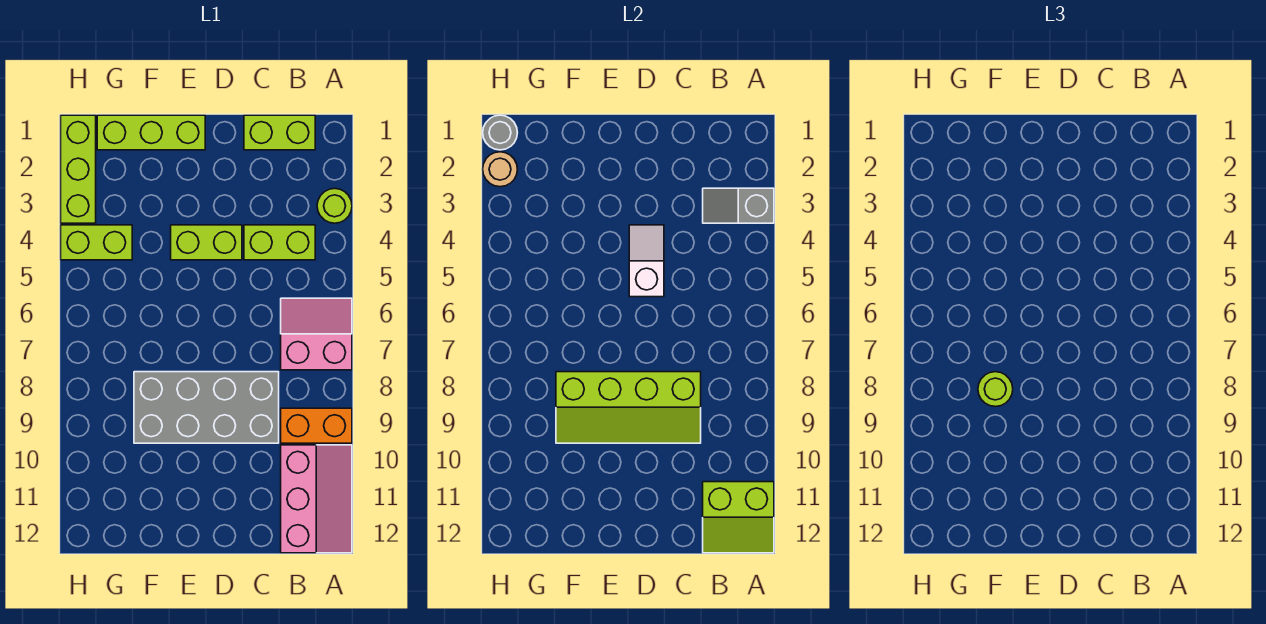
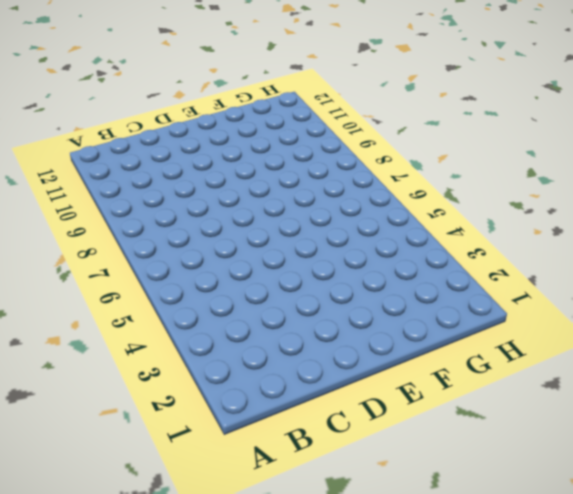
none -> lime round brick A3 level 1
none -> pink slope A6:B7 level 1 top 7
none -> orange brick A9:B9 level 1

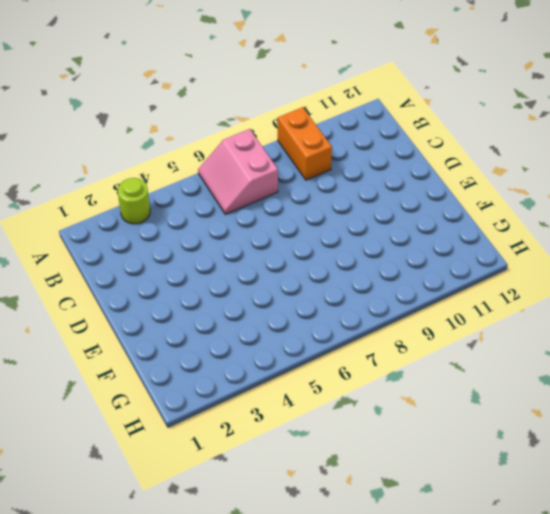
none -> pink slope A10:B12 level 1 top B
none -> lime brick B1:C1 level 1
none -> lime brick B4:C4 level 1

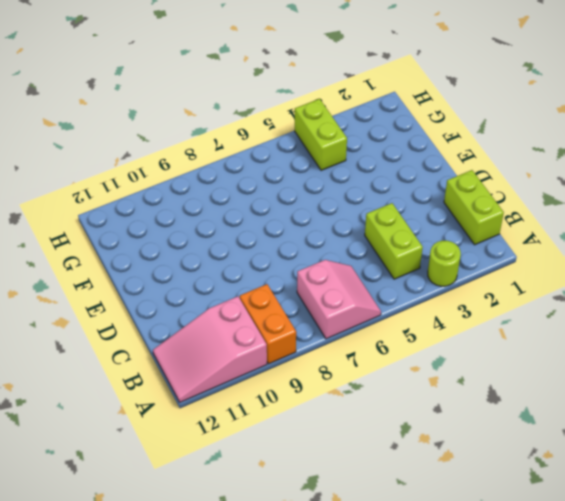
pink slope A10:B12 level 1 top 10 -> pink slope A10:B12 level 1 top B
none -> grey brick C8:F9 level 1
none -> lime brick D4:E4 level 1
none -> lime brick E1:G1 level 1

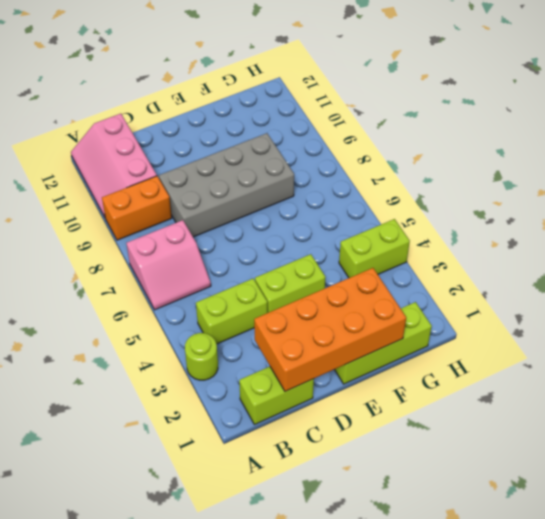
orange brick C1:F2 level 2 -> none
none -> lime brick H1:H3 level 1
none -> grey slope A3:B3 level 2 top A
none -> lime slope A11:B12 level 2 top 11

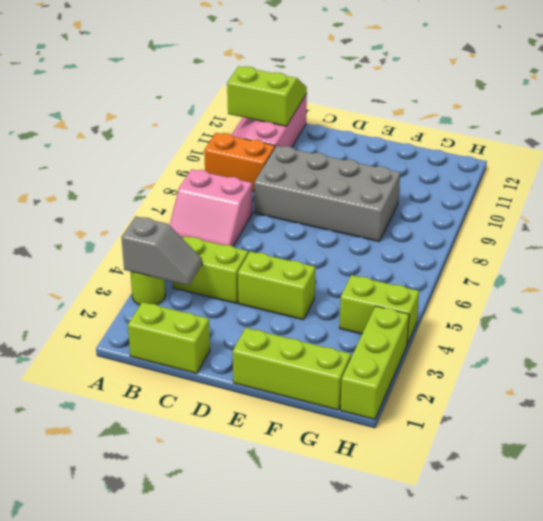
none -> lime slope C8:F9 level 2 top 8
none -> white slope D4:D5 level 2 top 5
none -> grey round brick H1 level 2

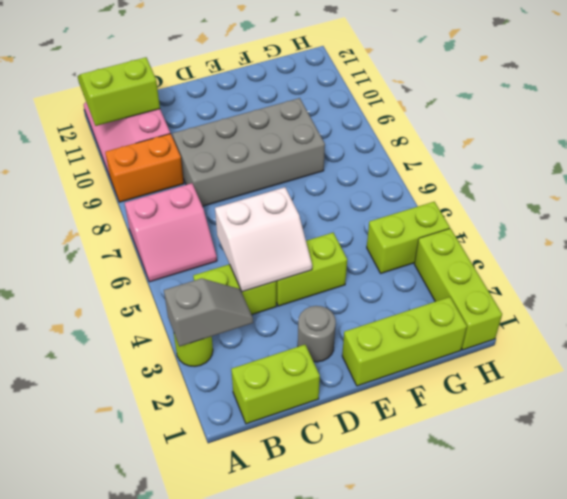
white slope C4:D5 level 2 top 5 -> white slope D4:D5 level 2 top 5
grey round brick D2 level 1 -> grey round brick H1 level 2
none -> lime slope C8:F9 level 2 top 8
none -> tan round brick H2 level 2
none -> lime round brick F8 level 3

